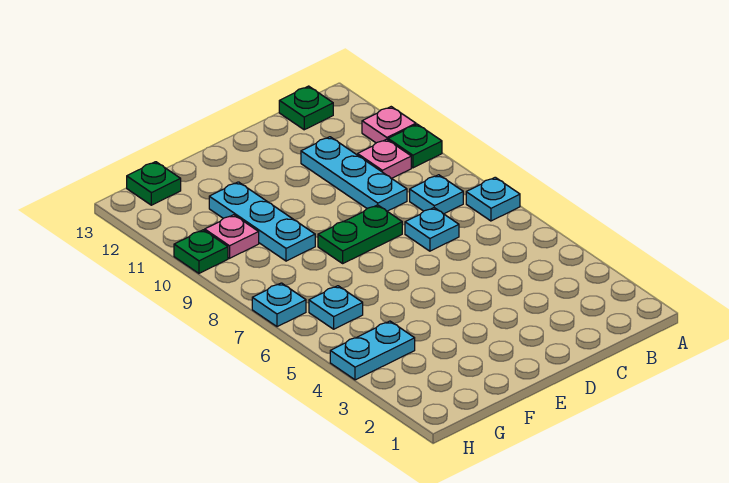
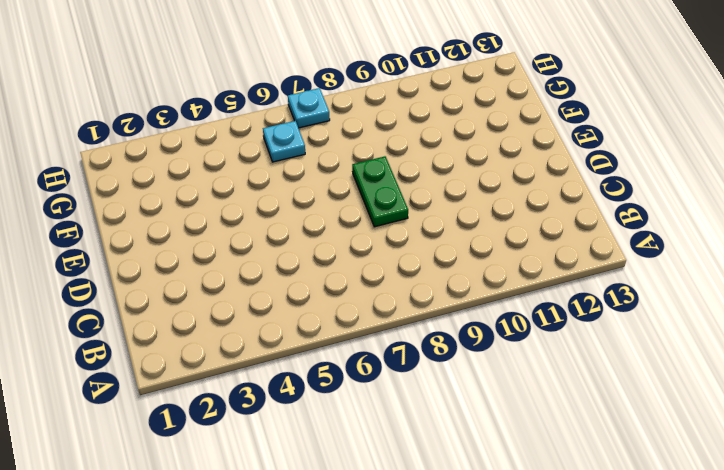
none -> cyan plate A7 level 1
none -> green plate A10 level 1
none -> pink plate A11 level 1

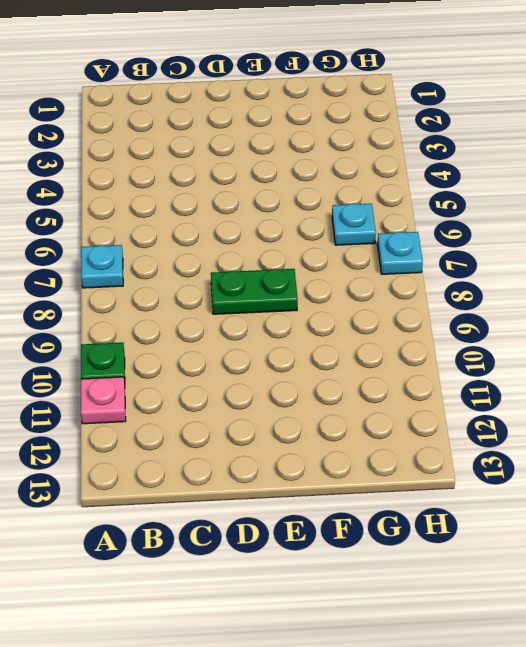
none -> cyan plate B8 level 1
none -> pink plate B10 level 1
none -> green plate B13 level 1

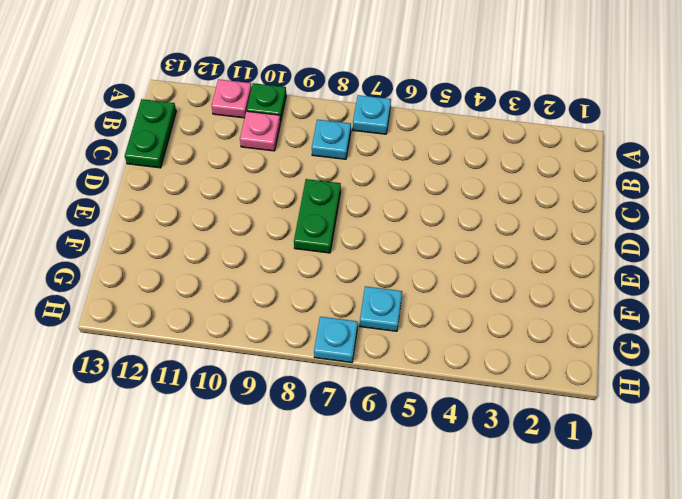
green plate B13:C13 level 1 -> green plate B13 level 1
none -> cyan plate C7 level 1
none -> cyan plate C9:C11 level 1
none -> cyan plate F9:F11 level 1

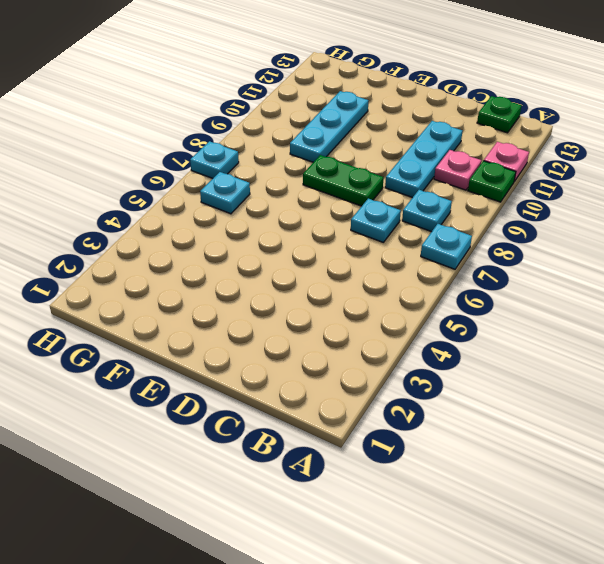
none -> cyan plate G4:H4 level 1
none -> pink plate G10 level 1
none -> green plate G13 level 1

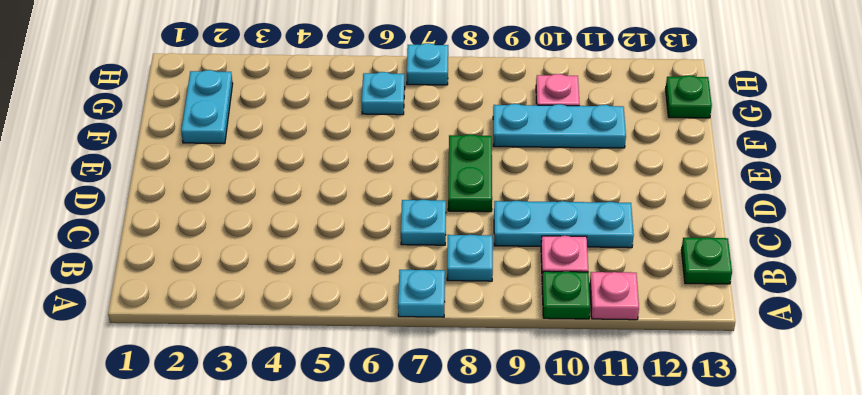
cyan plate F2:G2 level 1 -> cyan plate G4:H4 level 1
none -> green plate H10 level 1

